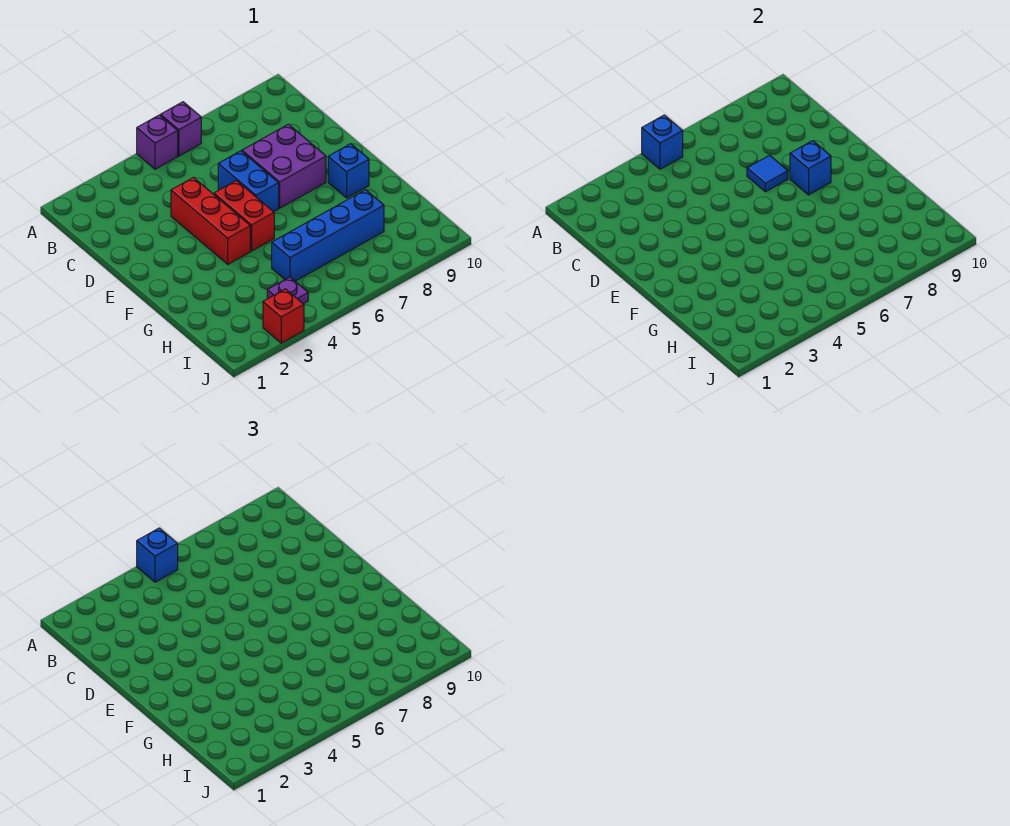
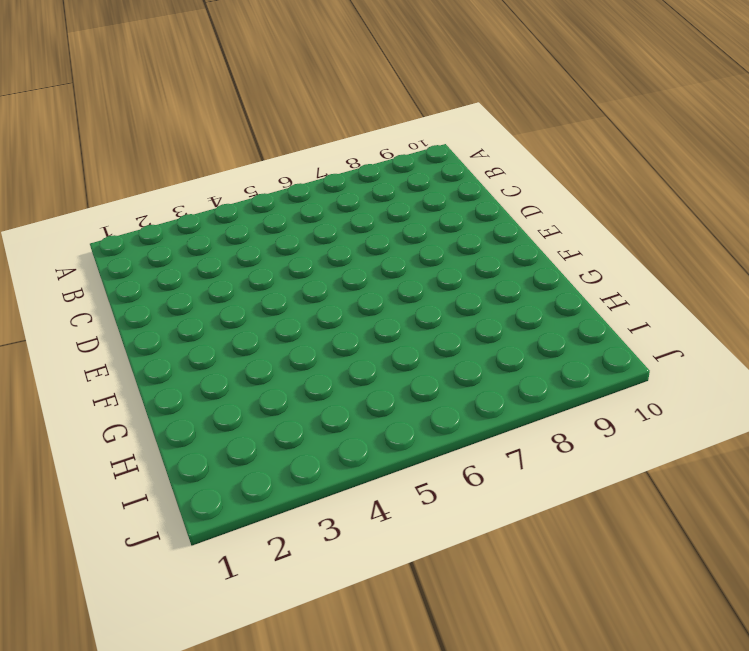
none -> purple brick A5 level 1
none -> purple brick A6 level 1
none -> red brick D4:F4 level 1

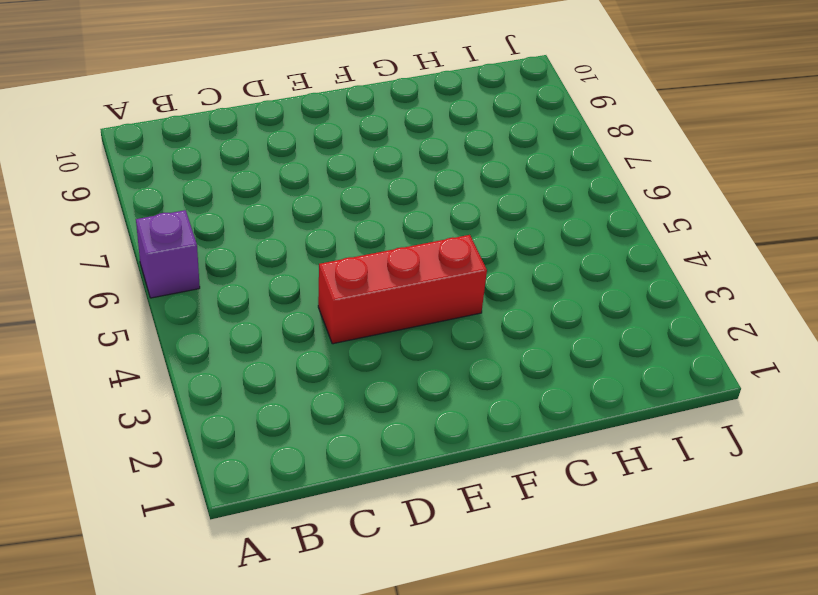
none -> purple brick A5 level 1
none -> blue brick D6:E6 level 1
none -> purple brick D7:E8 level 1

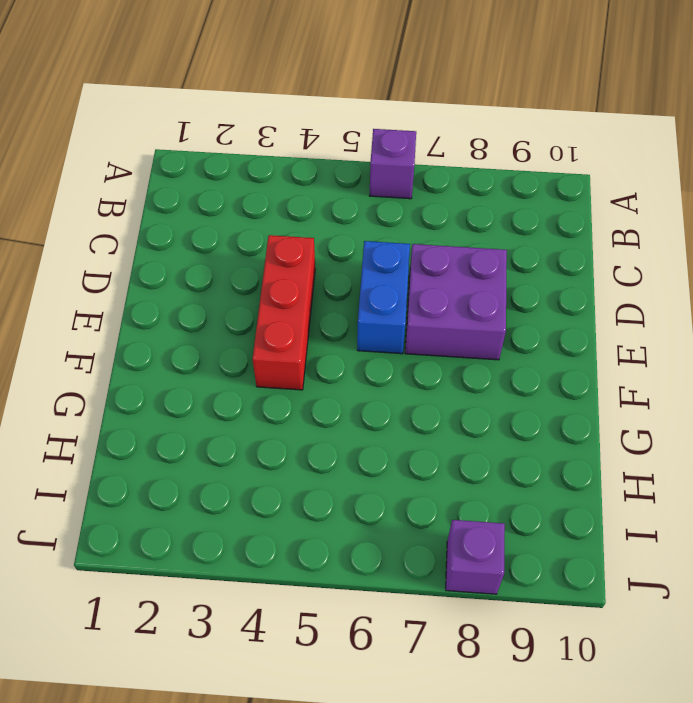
purple brick J8 level 1 -> purple brick A5 level 1
none -> red brick E5:F5 level 1
none -> blue brick F9 level 1
none -> blue brick H5:H8 level 1

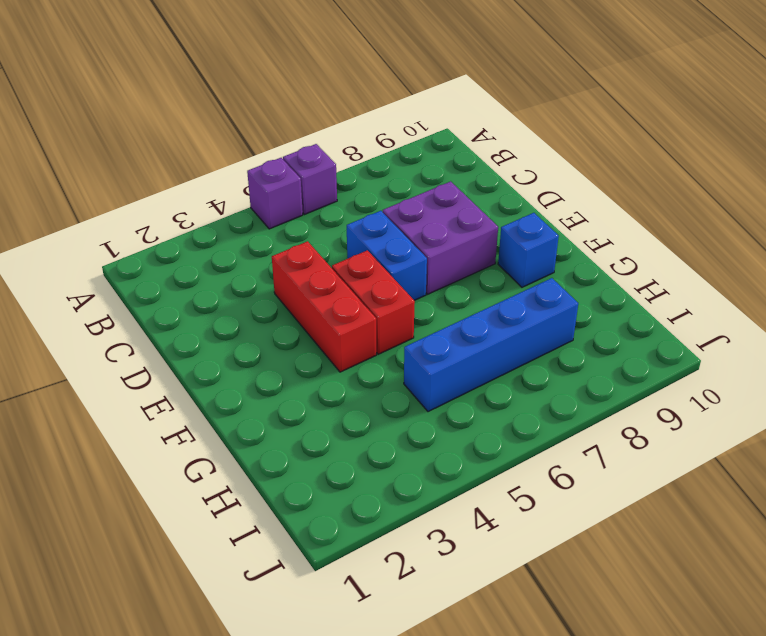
none -> purple plate I4 level 1
none -> red brick J3 level 1
none -> blue brick A5 level 2

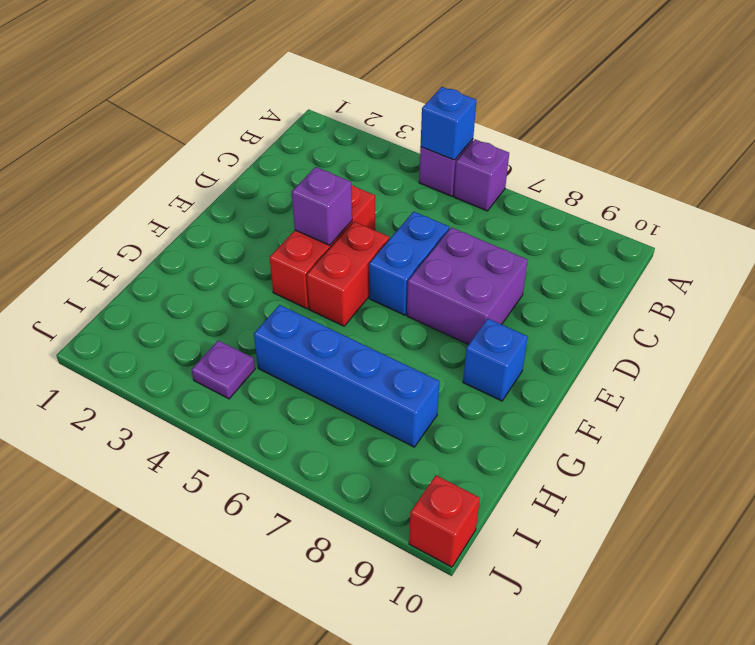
purple brick E4 level 2 -> none
red brick J10 level 1 -> red brick J3 level 1
none -> blue tile D7 level 2
none -> blue brick E8 level 2
none -> blue brick A5 level 3

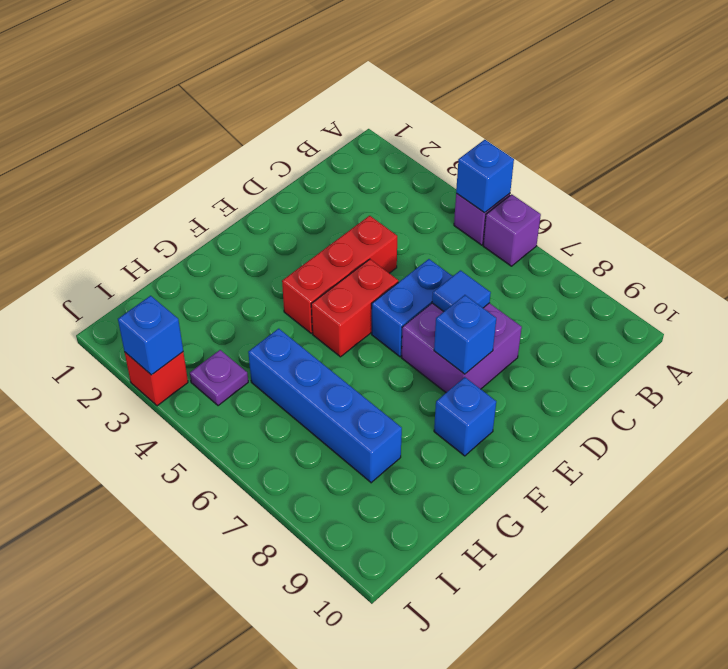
blue brick J3 level 2 -> blue brick A5 level 3

